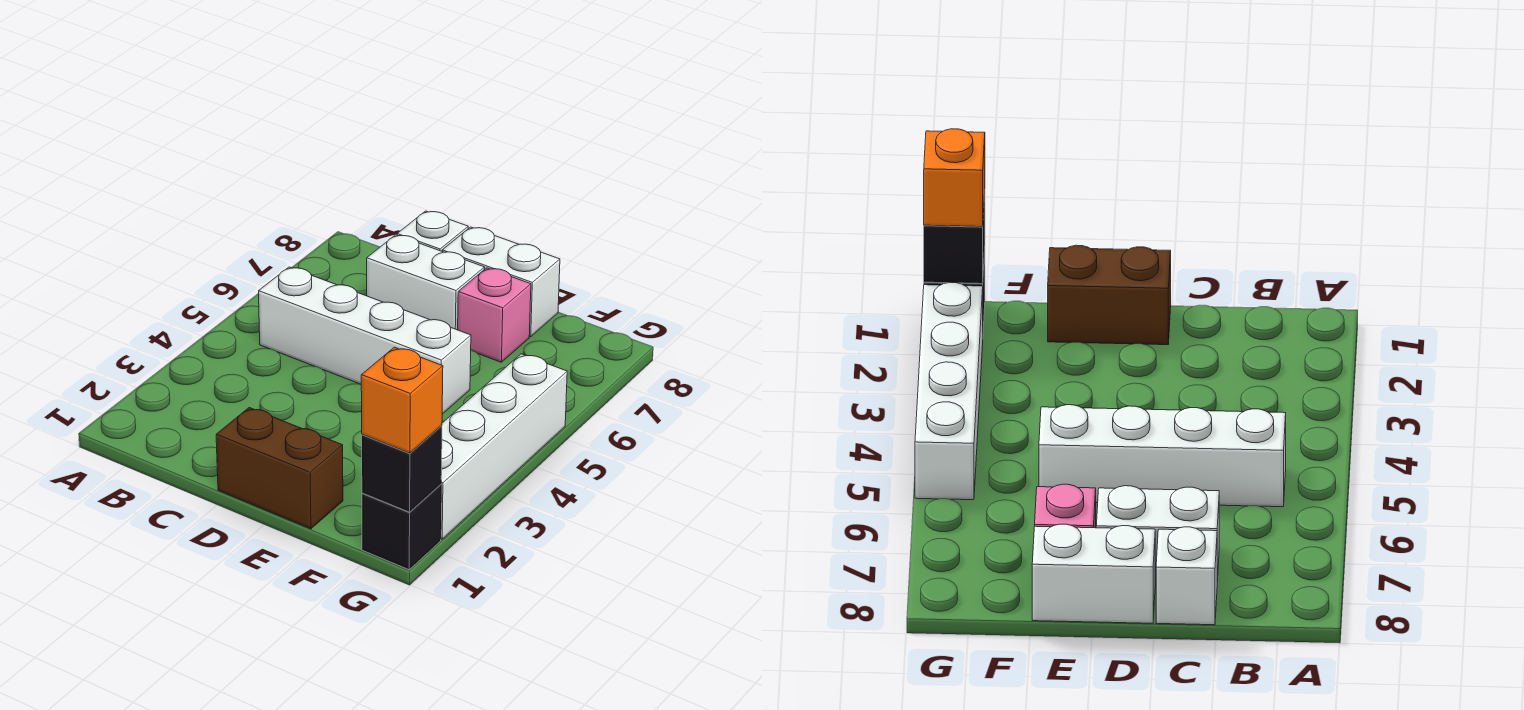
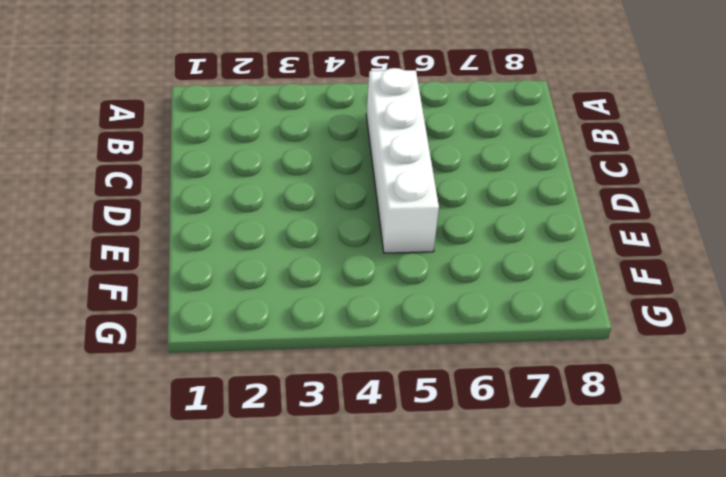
none -> white brick C7:D7 level 1
none -> white brick C8 level 1

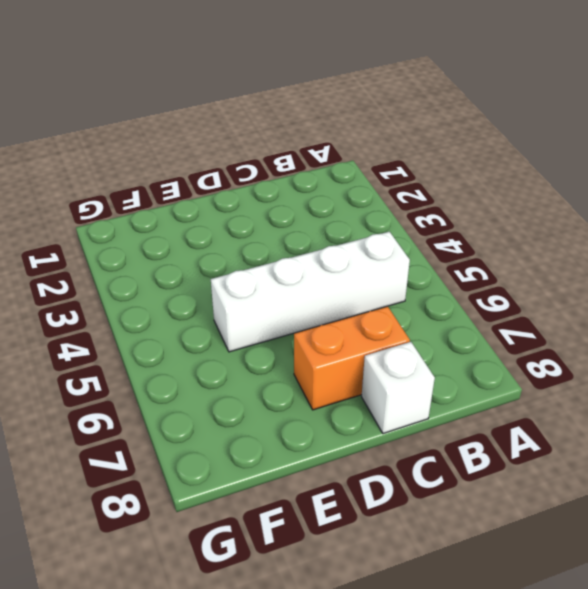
orange brick C7:D7 level 1 -> white brick C7:D7 level 1
none -> brown brick D1:E1 level 1
none -> white brick D8:E8 level 1

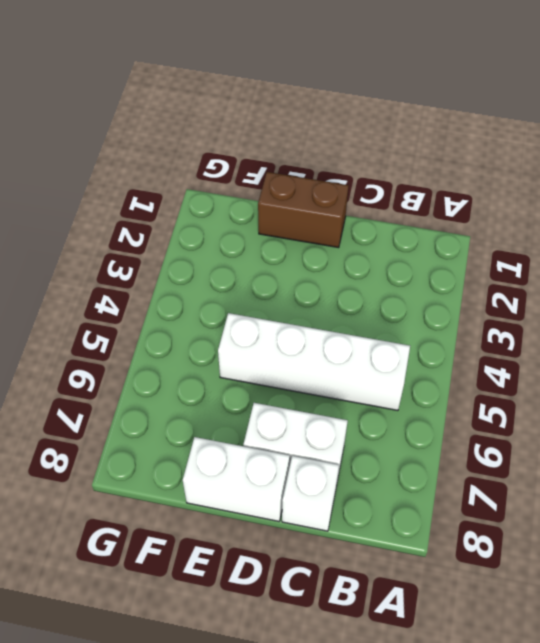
none -> pink brick E7 level 1
none -> black brick G1 level 1

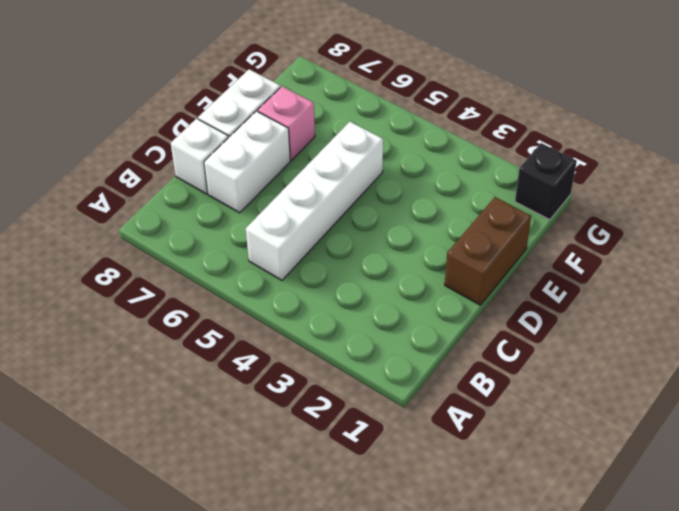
none -> white brick G2:G5 level 1
none -> black brick G1 level 2

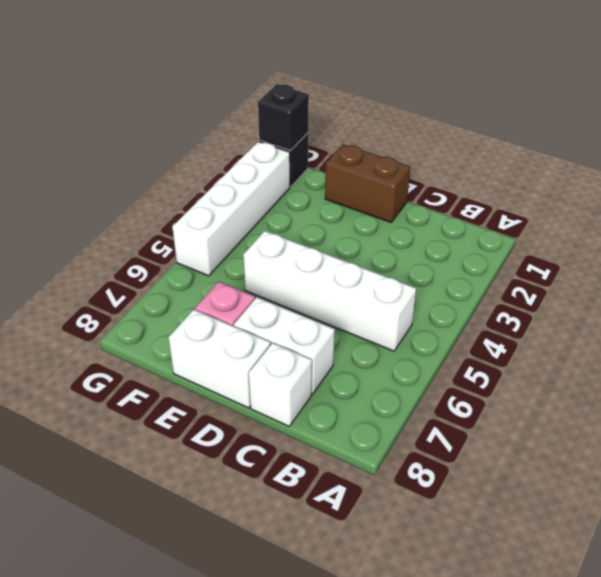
none -> orange brick G1 level 3

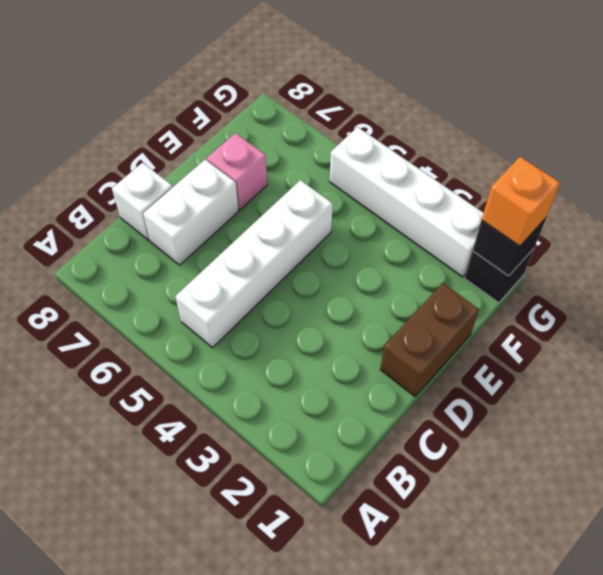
none -> white brick D8:E8 level 1

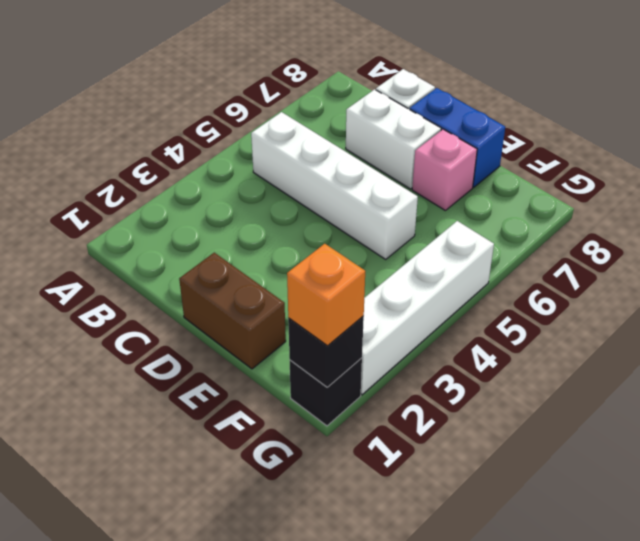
blue brick D8:E8 level 1 -> white brick D8:E8 level 1

